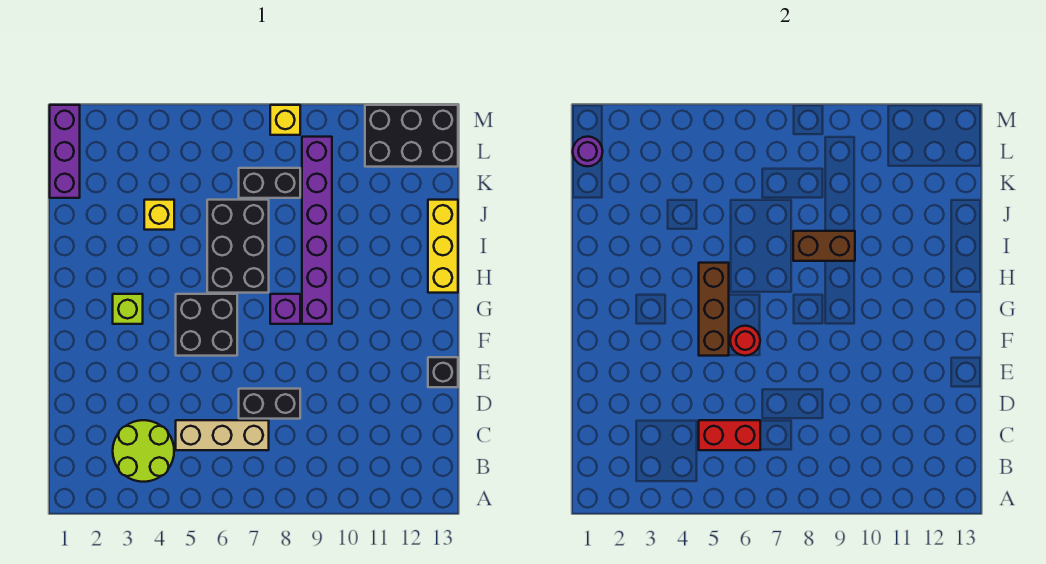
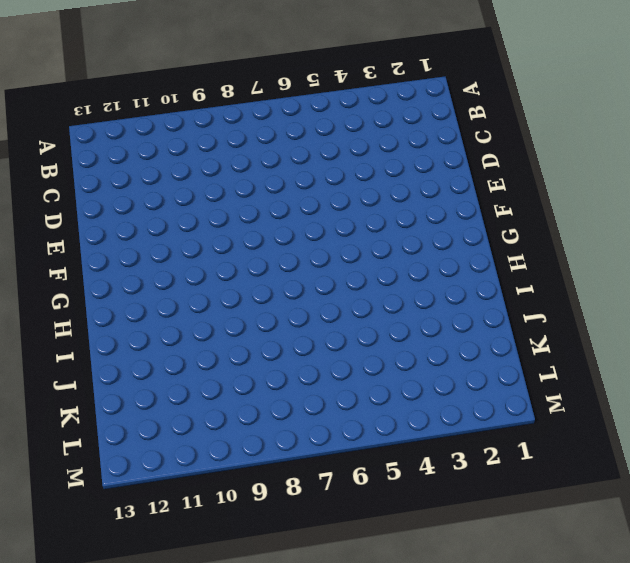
none -> lime round brick B3:C4 level 1
none -> tan brick C5:C7 level 1
none -> black brick D7:D8 level 1

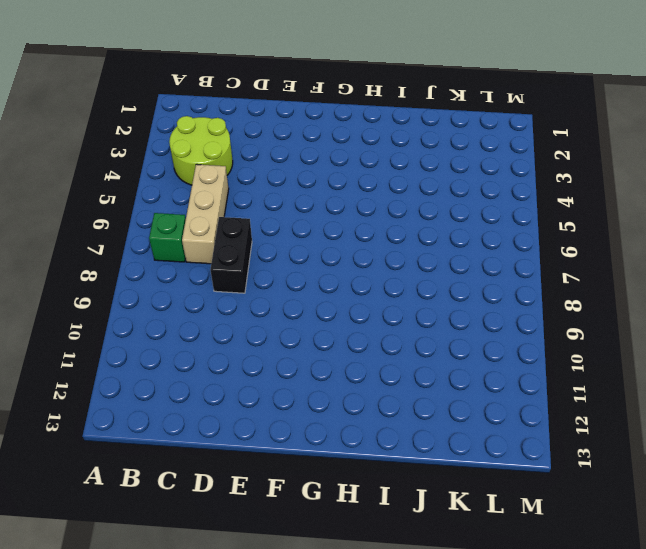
green brick B7 level 1 -> none
none -> black brick E13 level 1
none -> black brick F5:G6 level 1
none -> lime brick G3 level 1

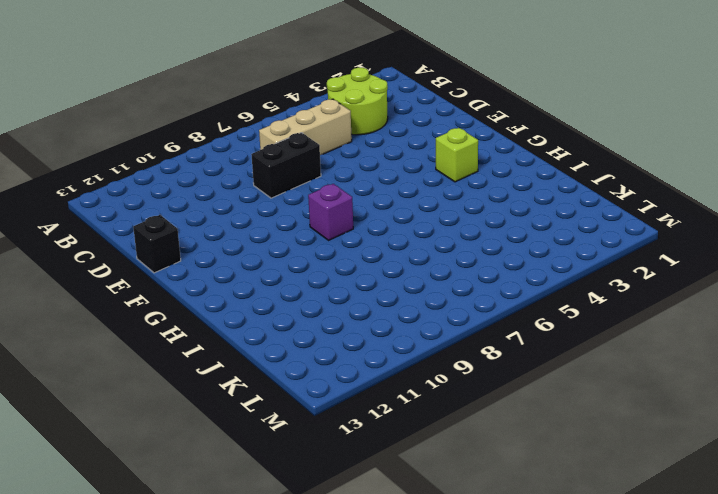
none -> black brick F5:G6 level 1
none -> purple brick G9:L9 level 1
none -> black brick H6:J7 level 1

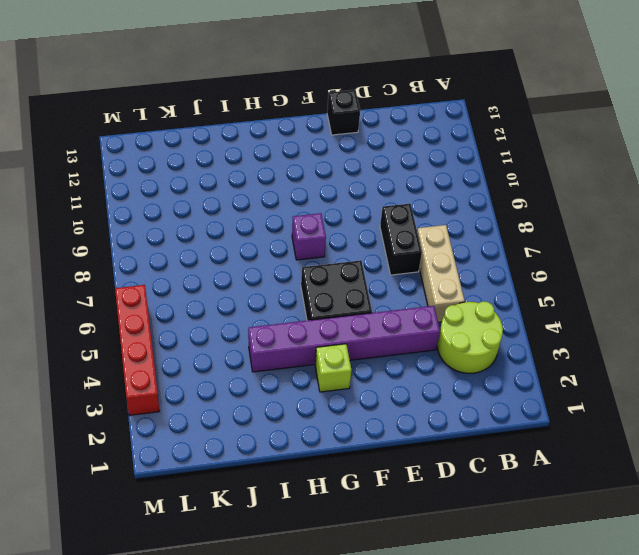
purple brick D4:I4 level 1 -> purple brick G9:L9 level 1
red brick M3:M6 level 1 -> none
none -> black brick H6:J7 level 1
none -> yellow brick H13:J13 level 1
none -> yellow brick J4 level 1

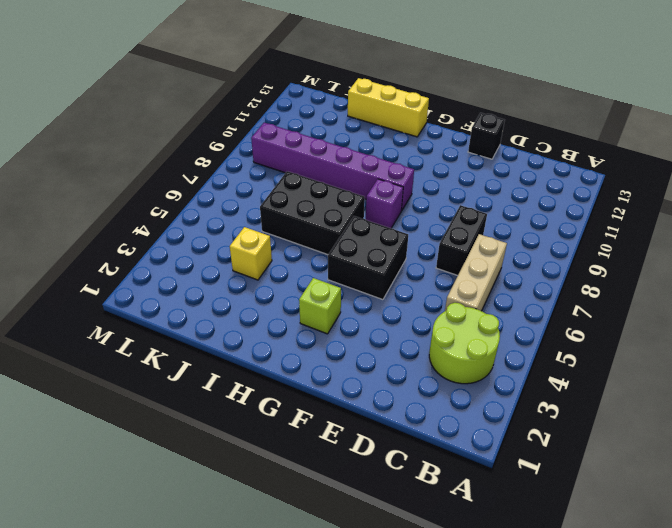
none -> purple brick K1:M1 level 1
none -> black brick K7:K8 level 1
none -> black brick L11:M13 level 1

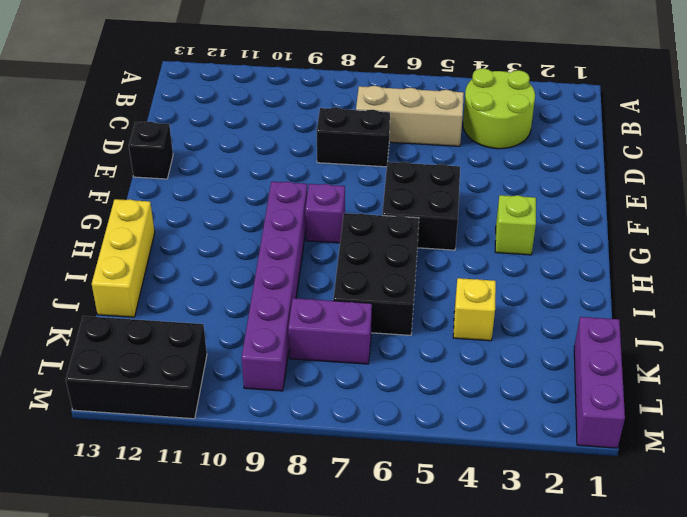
purple brick K7:K8 level 1 -> black brick K7:K8 level 1
none -> yellow brick M8 level 1
none -> red brick C5:C6 level 2
none -> brown brick F5:H5 level 2

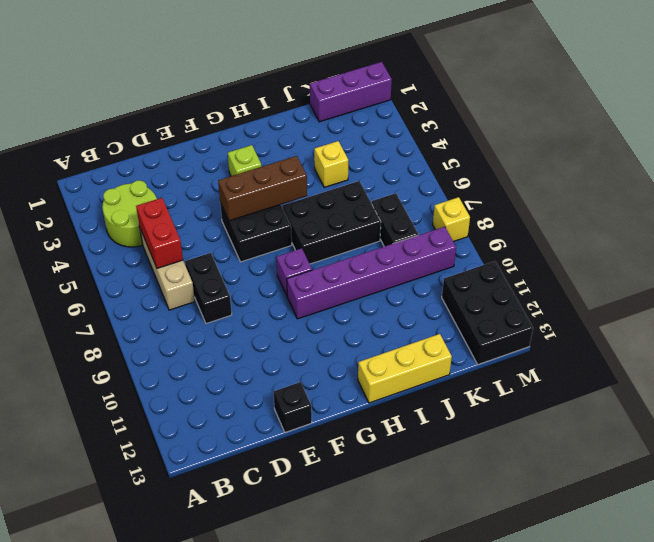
none -> red round brick F6 level 2
none -> brown brick I8:I9 level 2
none -> purple round brick L1 level 2

